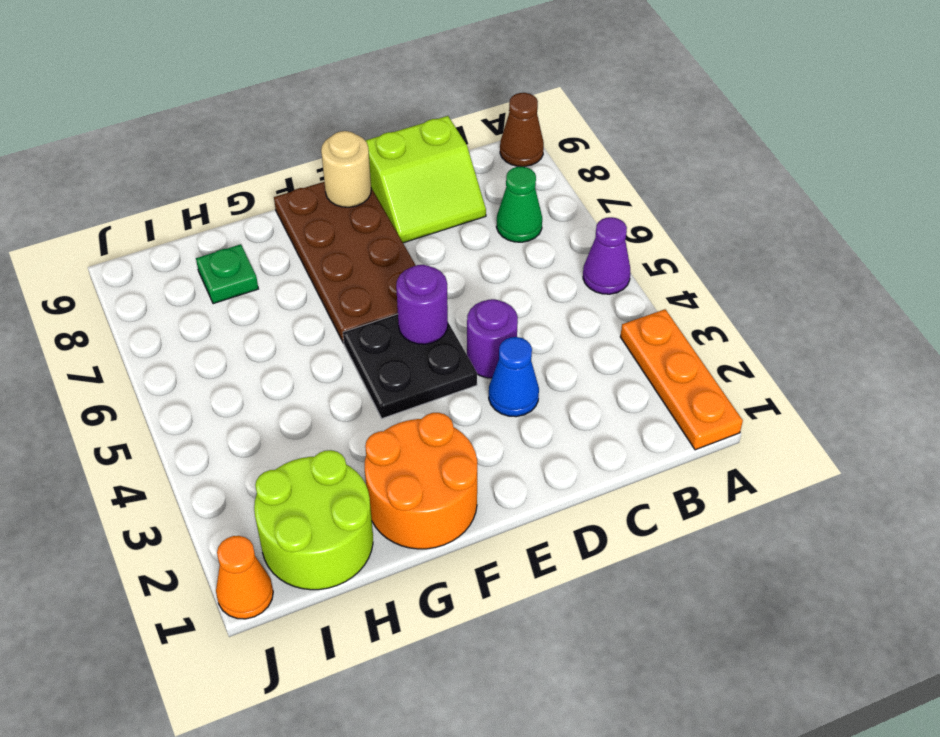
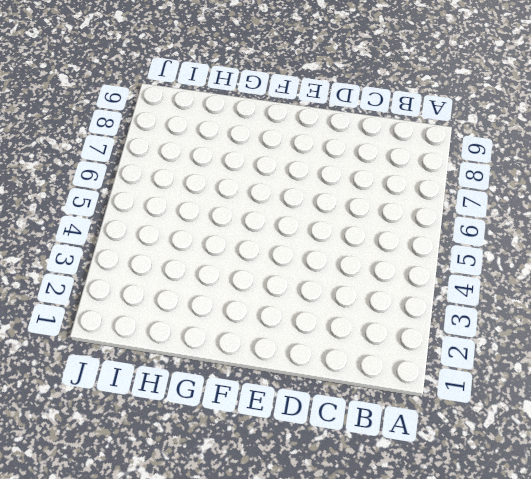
none -> orange plate A1:A3 level 1
none -> purple cone A5 level 1
none -> brown cone A9 level 1

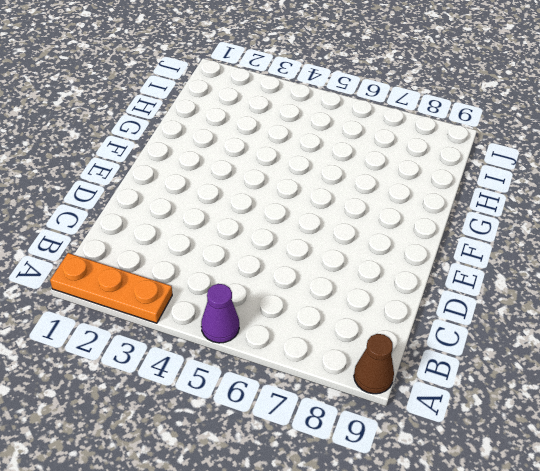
none -> green cone B7 level 1
none -> lime slope C8:D9 level 1 top 9
none -> blue cone D3 level 1

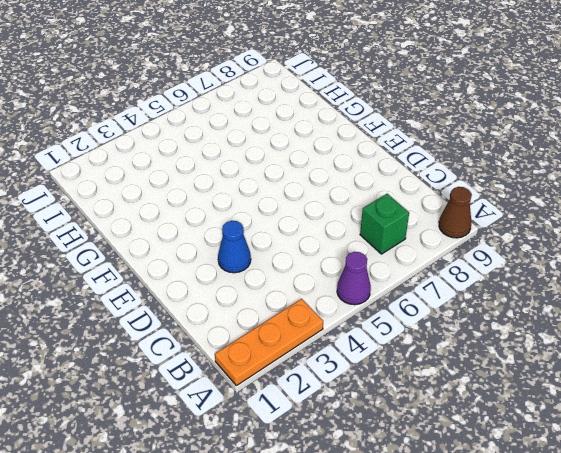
green brick B7 level 1 -> green cone B7 level 1
none -> lime slope C8:D9 level 1 top 9
none -> purple round brick D4 level 1
none -> black plate E4:F5 level 1

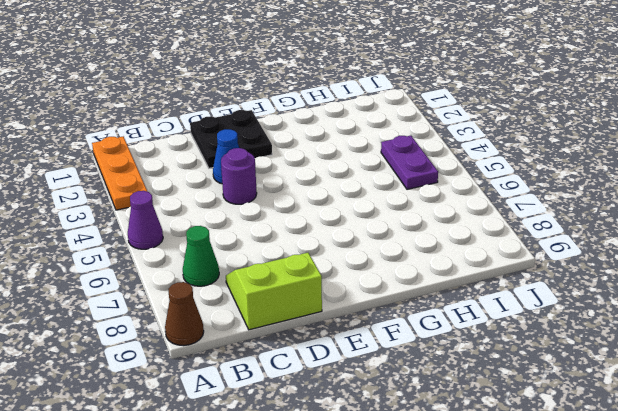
black plate D1:E2 level 1 -> black plate E4:F5 level 1
purple plate I4:I5 level 1 -> none
none -> brown plate E6:F9 level 1
none -> orange round brick F1:G2 level 1
none -> lime round brick H1:I2 level 1

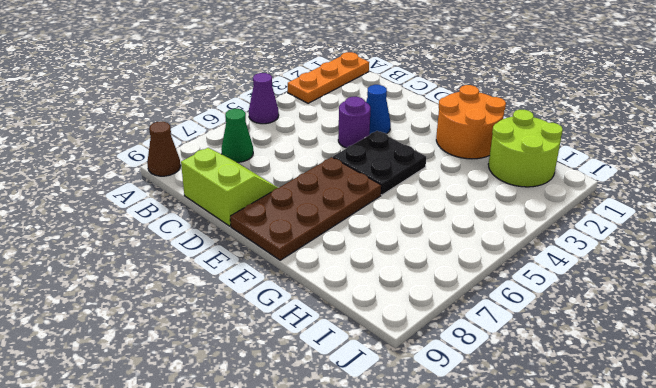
none -> green plate H8 level 1
none -> orange cone J1 level 1
none -> purple round brick E5 level 2

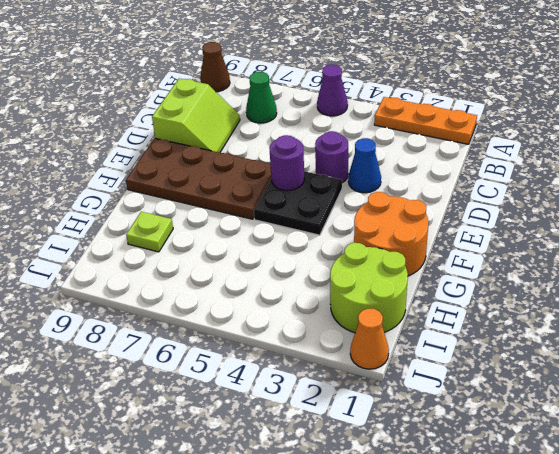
lime plate H8 level 1 -> green plate H8 level 1
none -> tan round brick E9 level 2

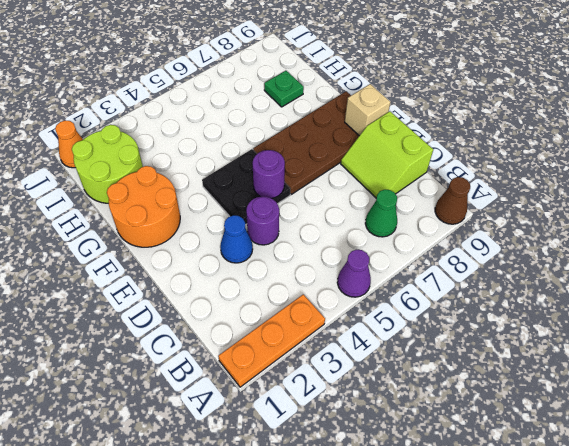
tan brick E9 level 2 -> tan round brick E9 level 2

